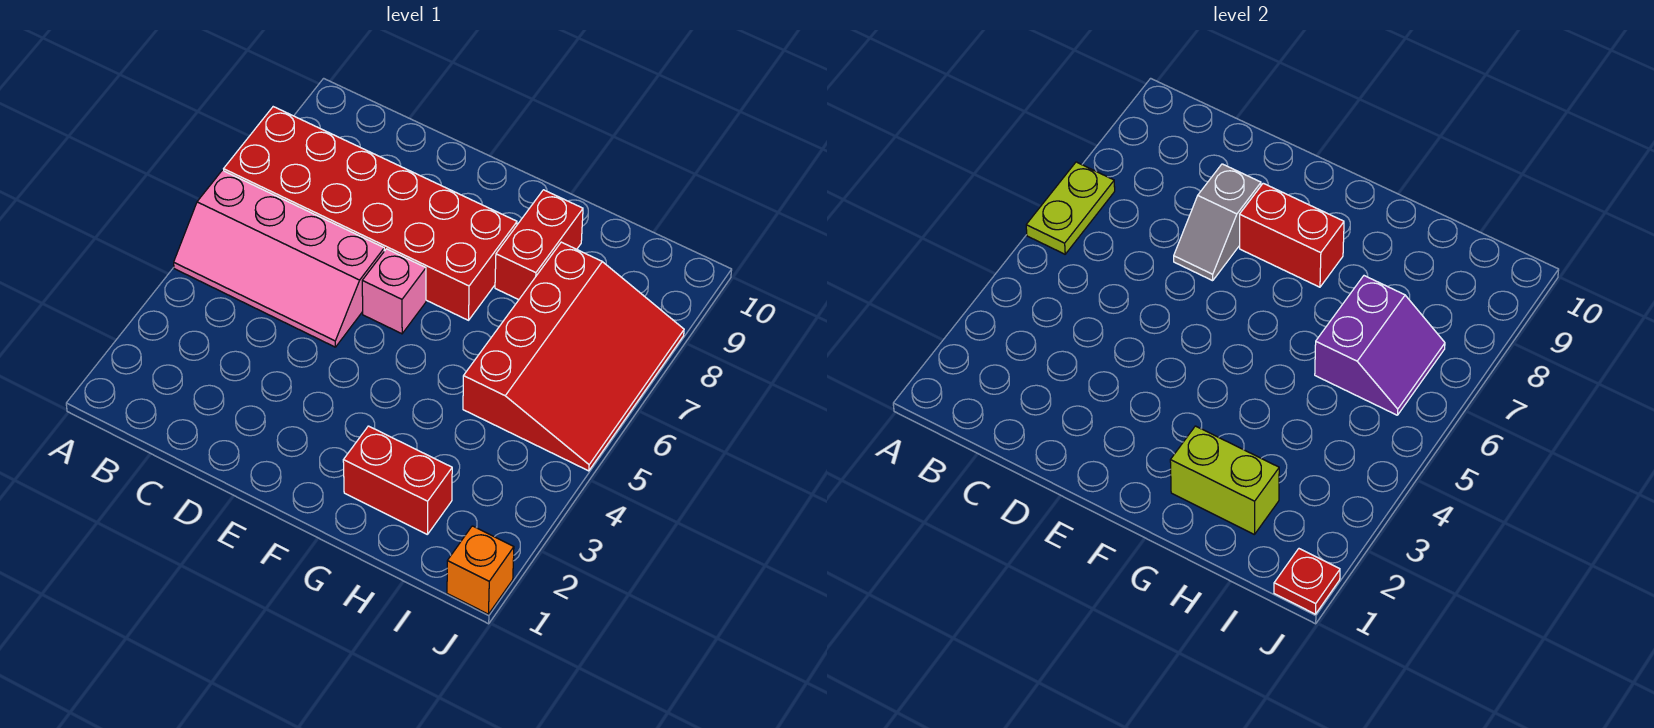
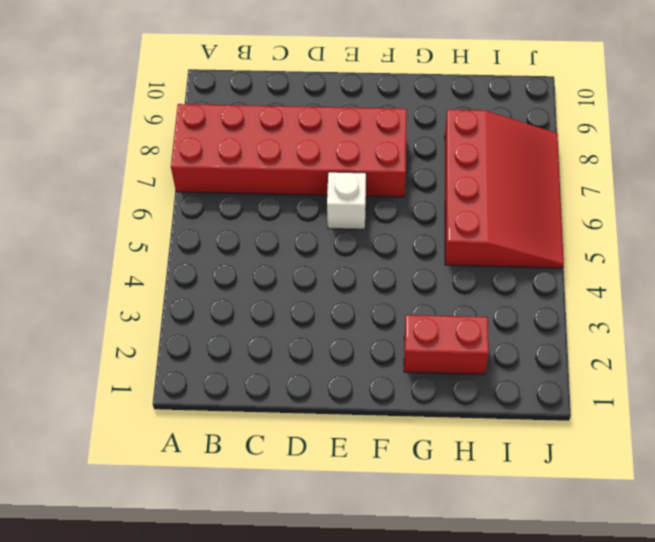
white brick E6 level 1 -> pink brick E6 level 1
none -> pink slope A5:D6 level 1 top 6
none -> red brick G8:G9 level 1
none -> orange brick J1 level 1

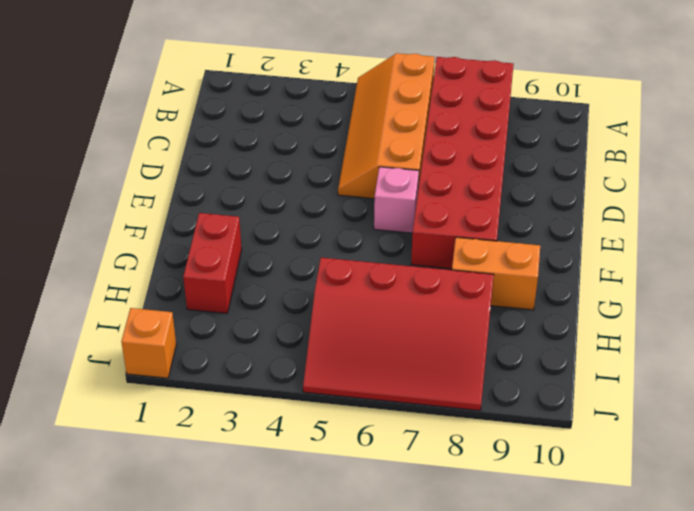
orange slope A5:D6 level 1 top 6 -> pink slope A5:D6 level 1 top 6
orange brick G8:G9 level 1 -> red brick G8:G9 level 1
none -> lime plate A6:A7 level 2
none -> grey slope D7:D8 level 2 top 8
none -> red brick E8:F8 level 2

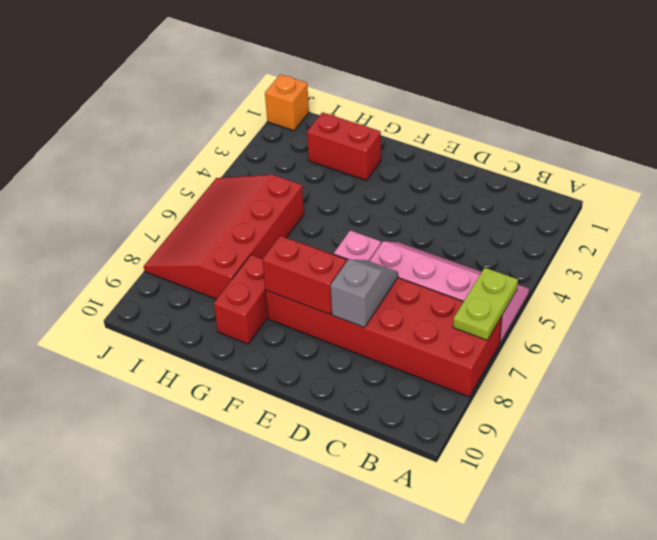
none -> lime brick G2:H2 level 2
none -> purple slope H6:I7 level 2 top H
none -> red plate J1 level 2

